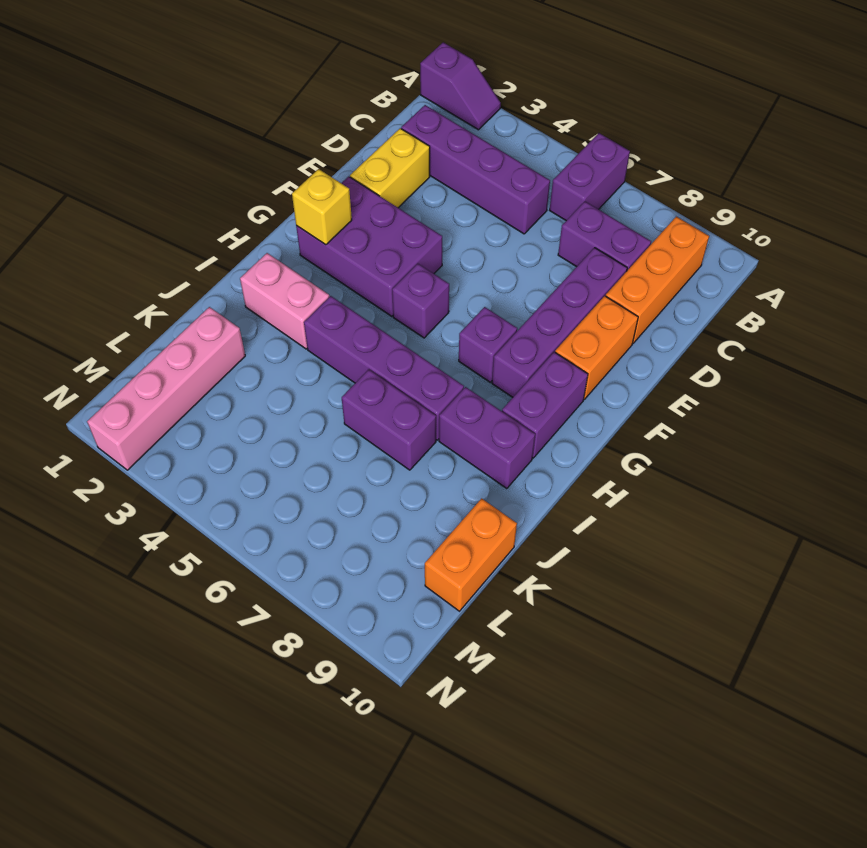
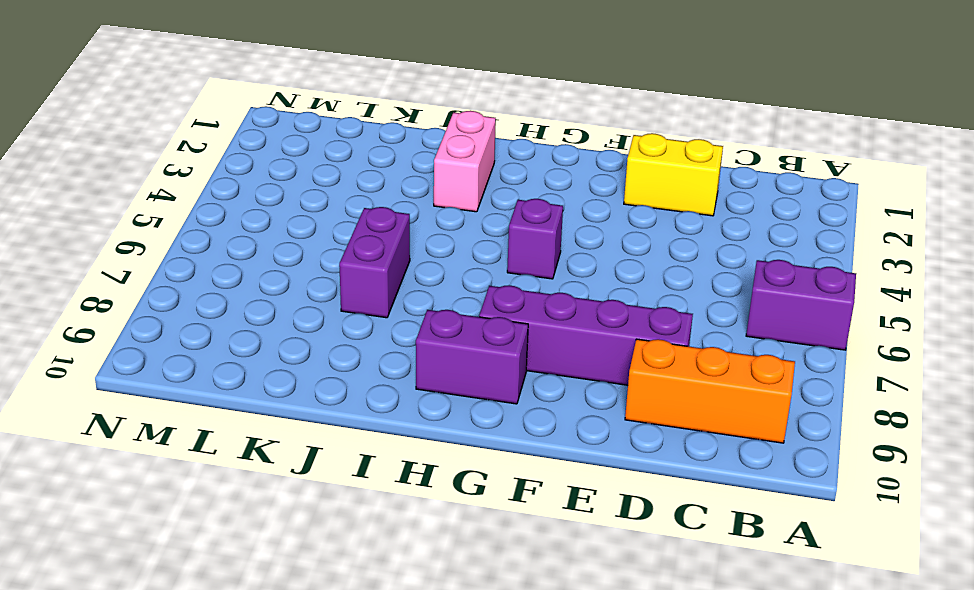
none -> purple slope A1:A2 level 1 top 1
none -> purple brick C2:C5 level 1
none -> purple brick C7:C8 level 1

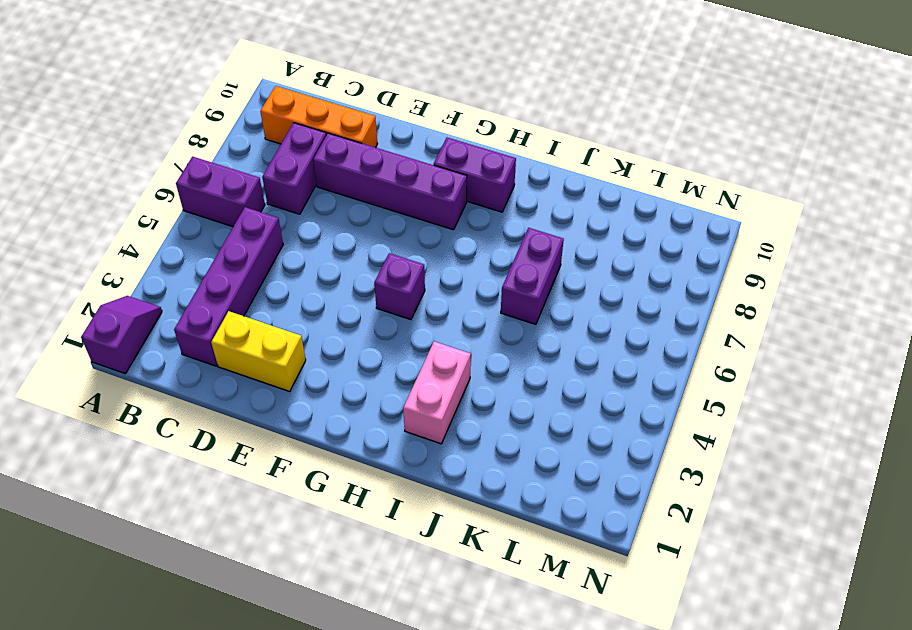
none -> orange brick E9:F9 level 1
none -> purple brick F2:G4 level 1
none -> purple brick G7 level 1

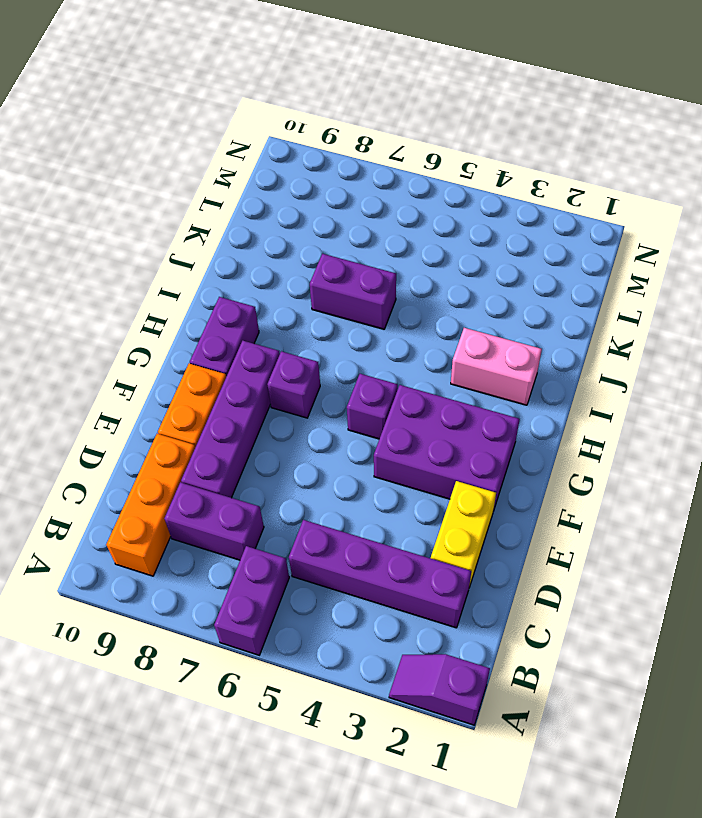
none -> purple brick I4:I7 level 1
none -> purple brick I8:I9 level 1
none -> pink brick K2:N2 level 1

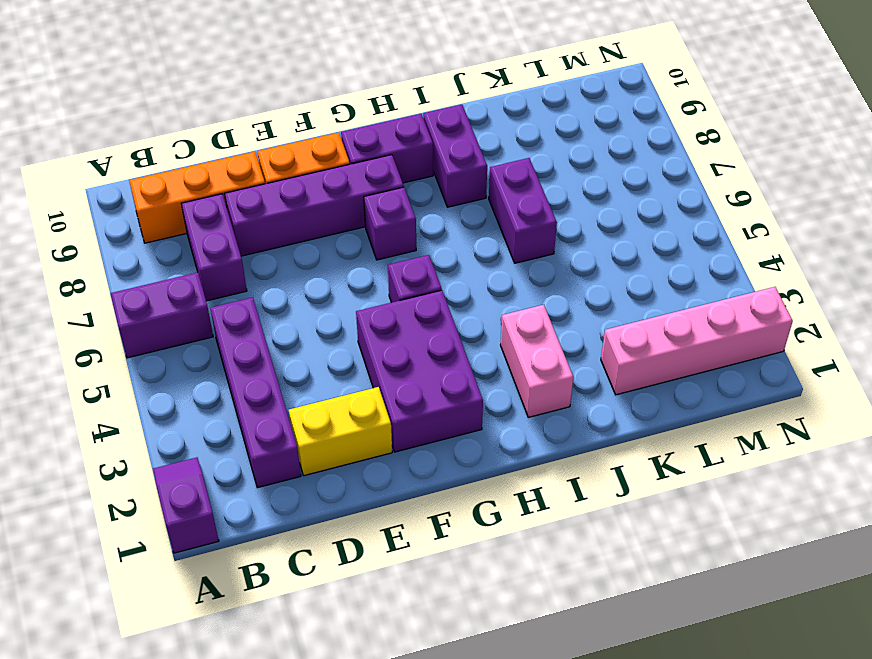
none -> purple brick I4:I7 level 1
none -> orange brick K10:L10 level 1
none -> yellow brick G2 level 2

